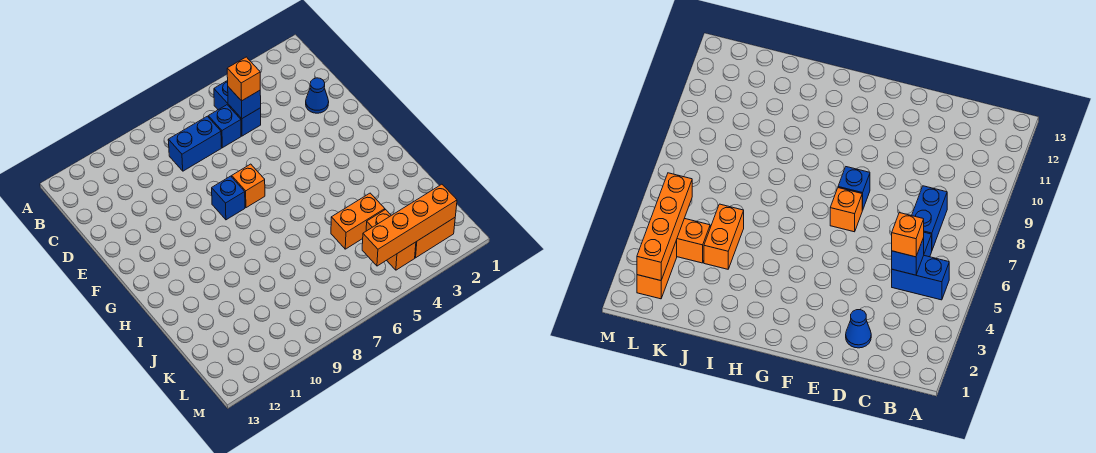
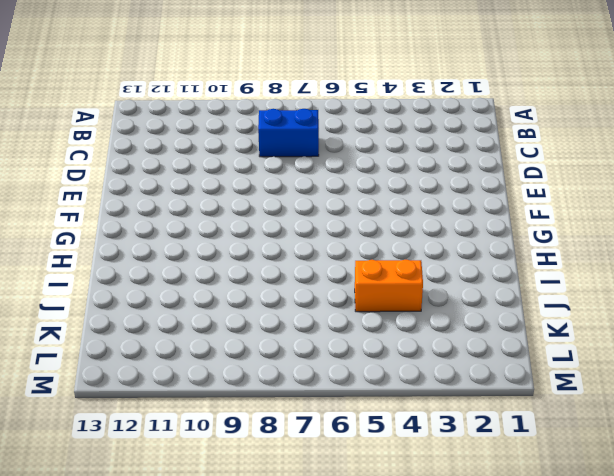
none -> blue brick B5:C5 level 1
none -> blue brick C6 level 1
none -> blue cone D2 level 1

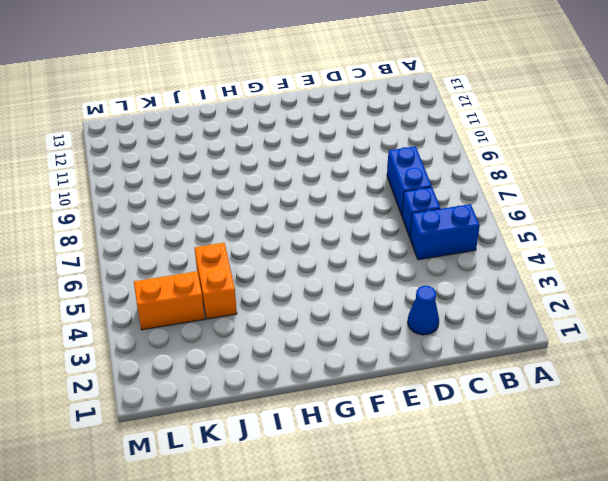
none -> orange brick F7 level 1
none -> blue brick F8 level 1
none -> orange brick L2:L3 level 1

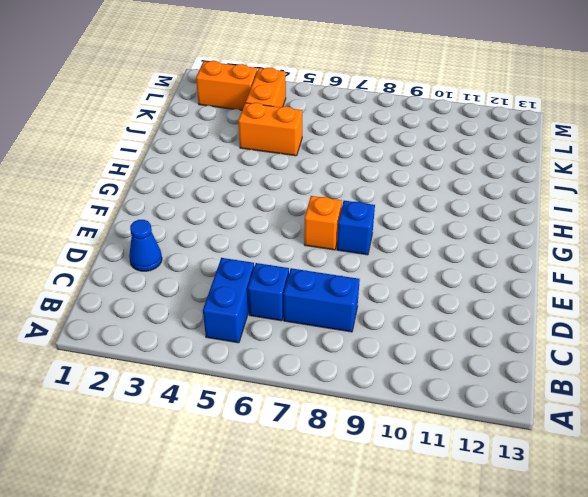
none -> blue brick C5 level 2
none -> orange brick L2:L5 level 2
none -> orange brick C5 level 3

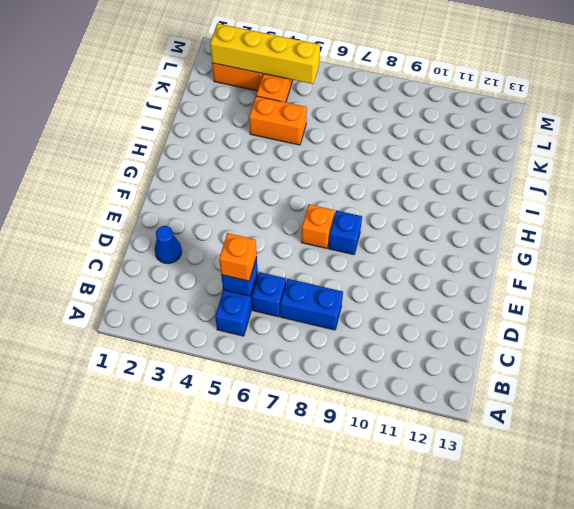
yellow brick L2:L5 level 2 -> orange brick L2:L5 level 2

